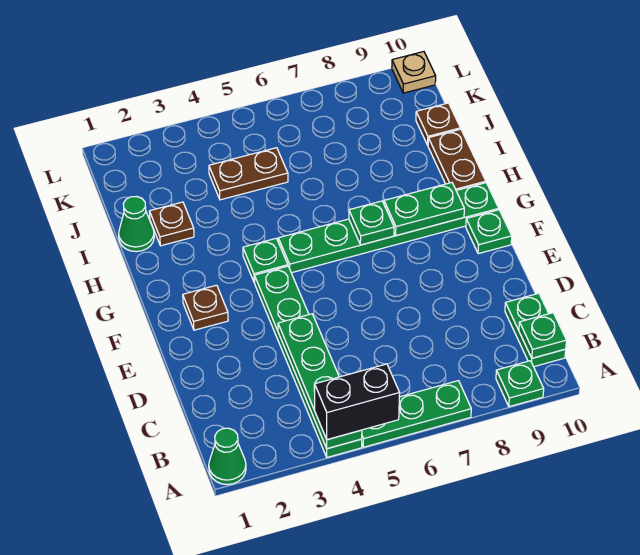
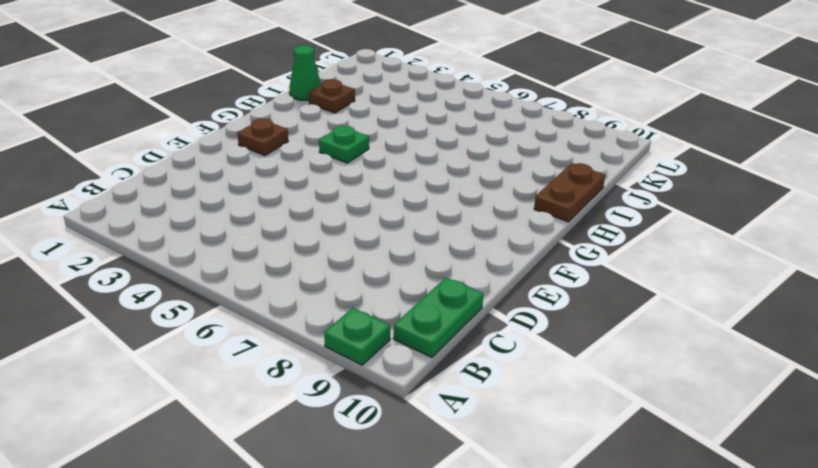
none -> green cone A1 level 1
none -> green plate A4:F4 level 1
none -> green plate A5:A7 level 1

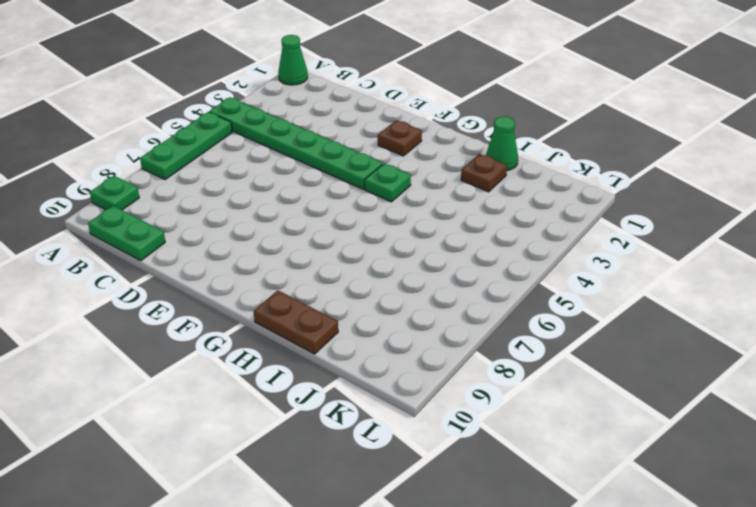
none -> green plate F10 level 1
none -> green plate G5:G10 level 1
none -> brown plate J4:J5 level 1

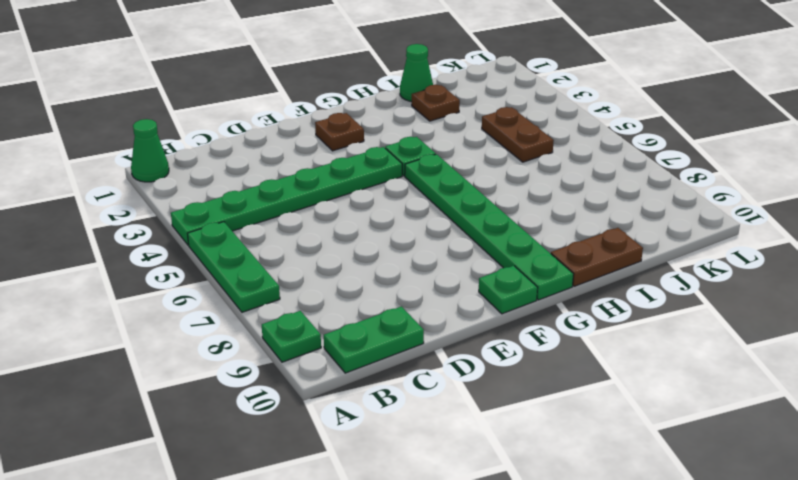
none -> brown plate J10 level 1
none -> tan plate L10 level 1
none -> green plate A4:D4 level 2

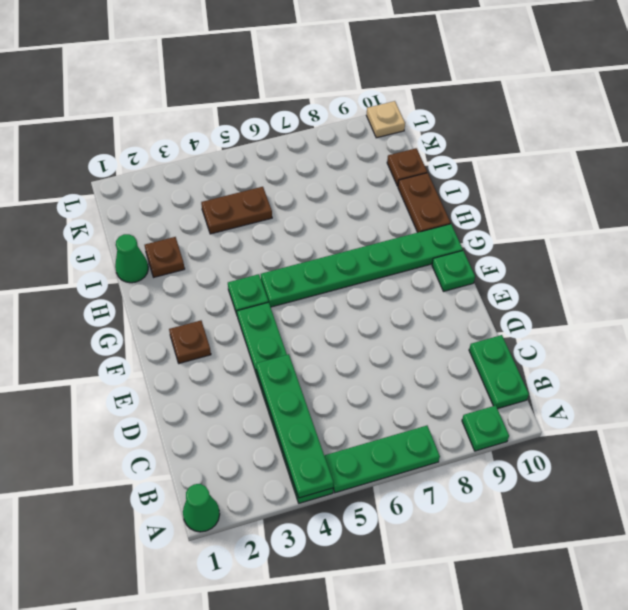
none -> green plate B10 level 2
none -> green plate G7 level 2
none -> green plate G8:G9 level 2

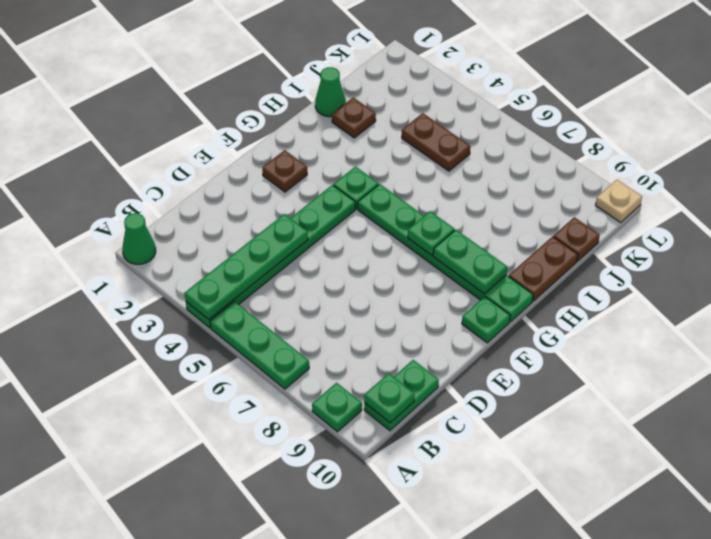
none -> black brick A4:A5 level 3

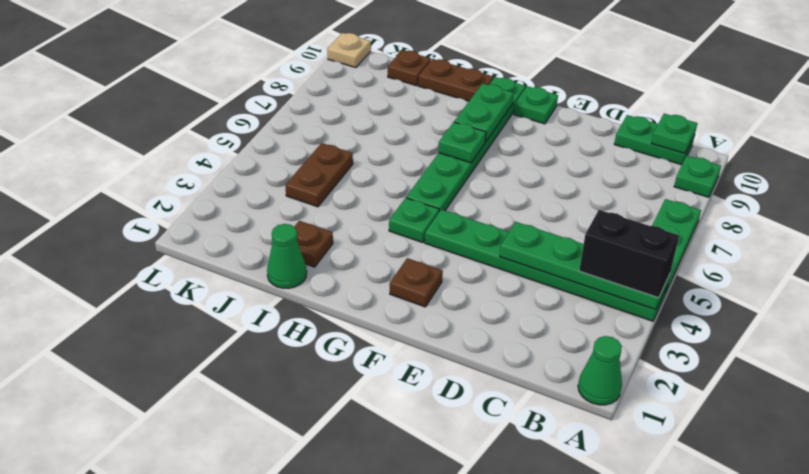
black brick A4:B4 level 3 -> black brick A4:A5 level 3

